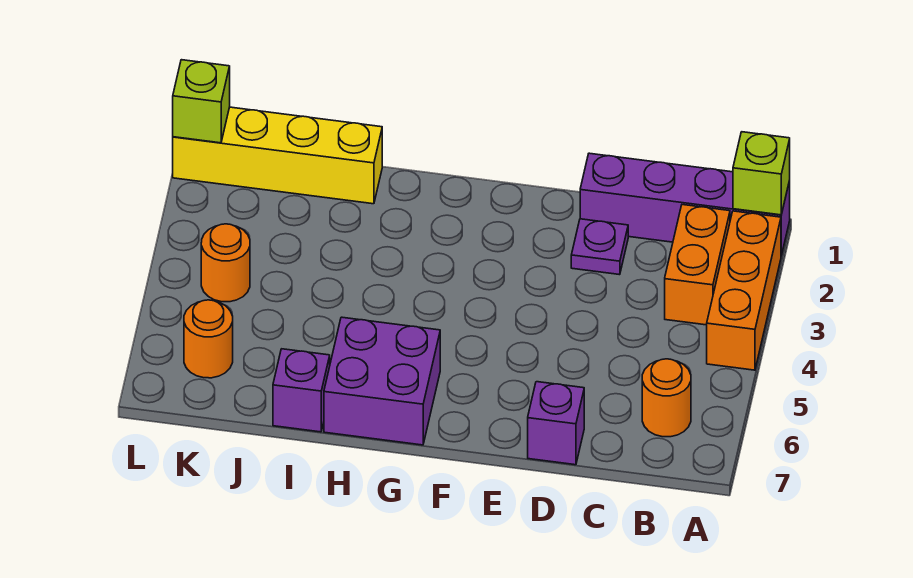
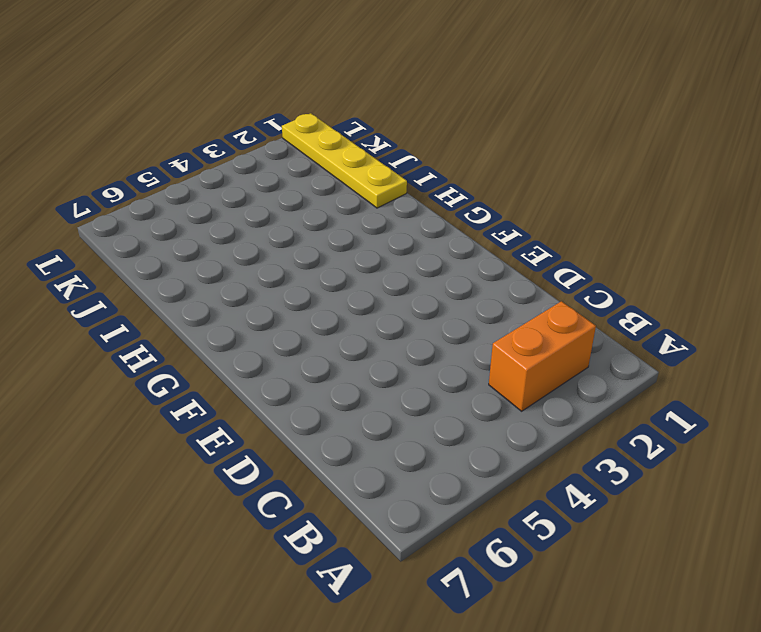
yellow plate I1:L1 level 1 -> yellow brick I1:L1 level 1
none -> purple brick A1:D1 level 1
none -> orange brick A2:A4 level 1
none -> orange round brick B6 level 1

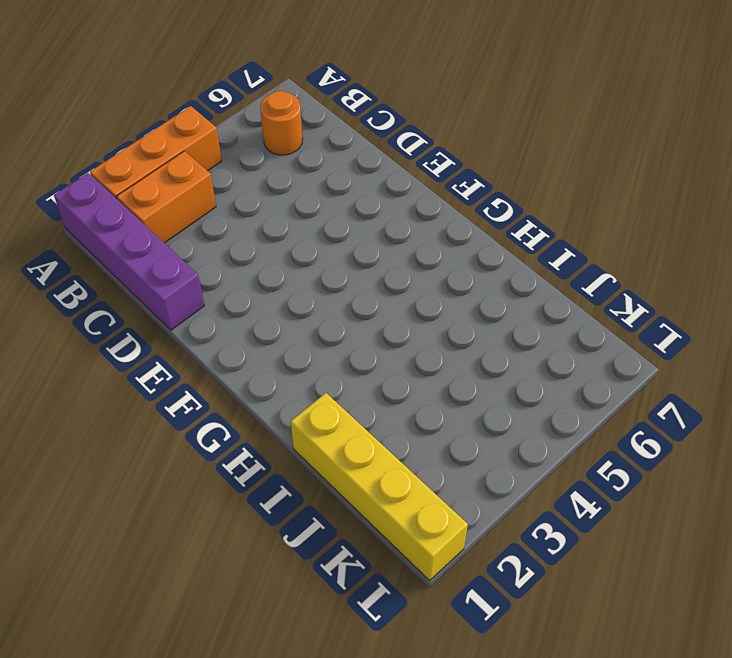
none -> purple plate D2 level 1
none -> purple brick D7 level 1
none -> purple brick G6:H7 level 1

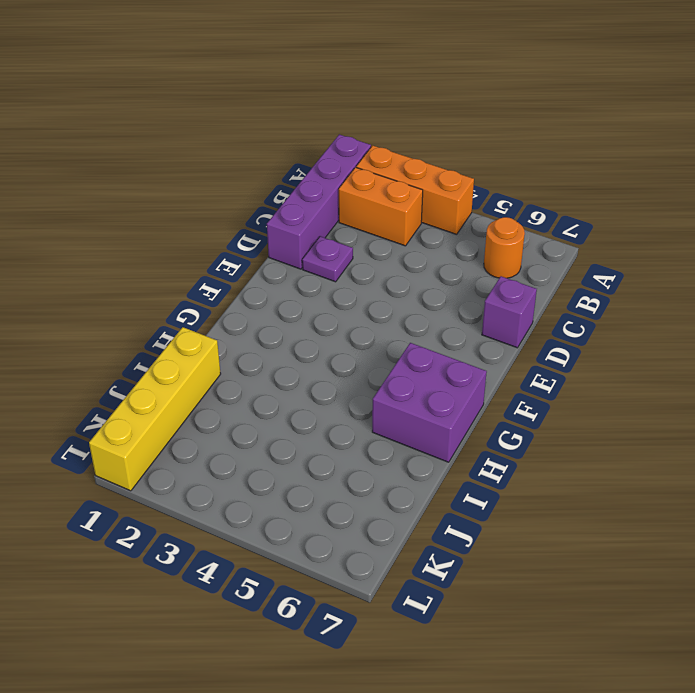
none -> purple brick I7 level 1
none -> orange round brick K4 level 1
none -> orange round brick K6 level 1

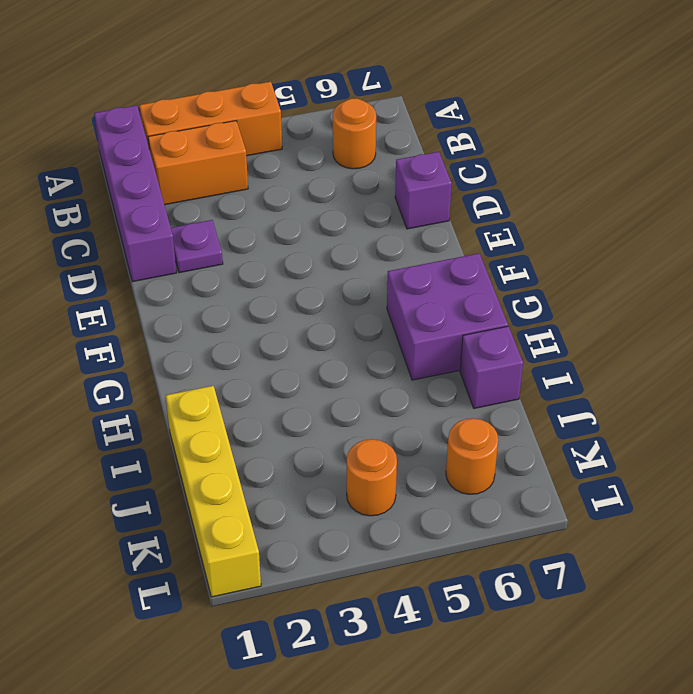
none -> lime brick A1 level 2
none -> lime brick L1 level 2

